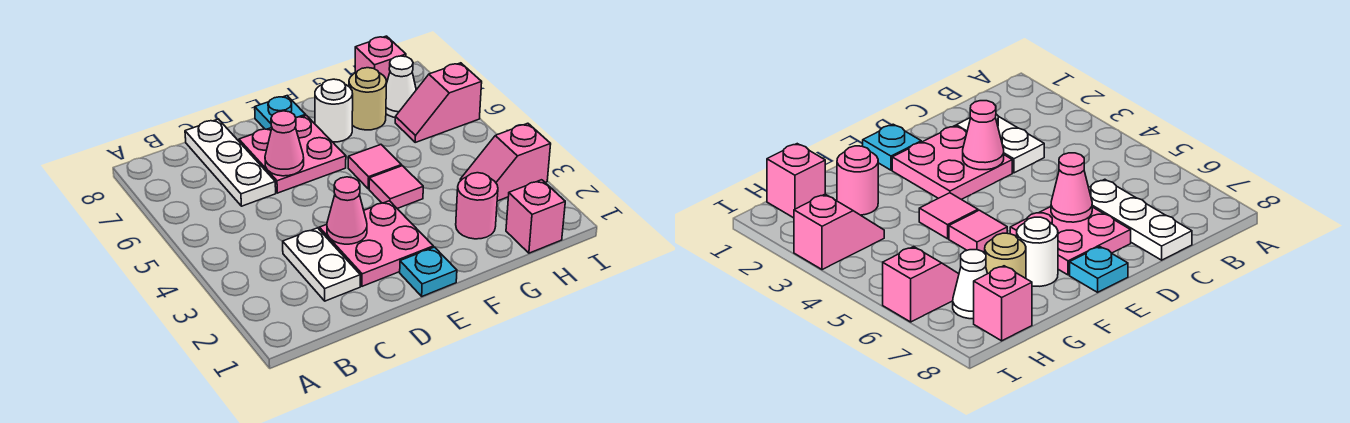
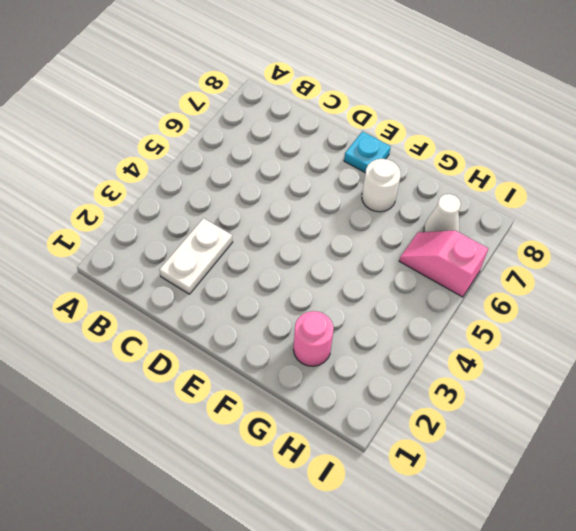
none -> white plate C6:C8 level 1
none -> pink plate D2:E3 level 1
none -> pink plate D6:E7 level 1

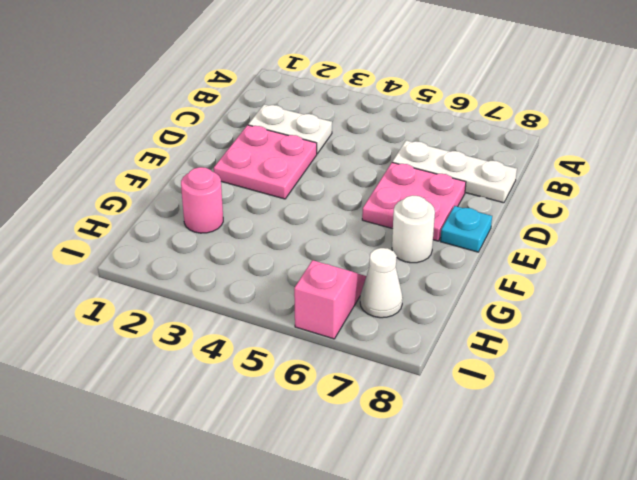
none -> cyan plate E1 level 1
none -> pink tile F4 level 1
none -> pink tile F5 level 1

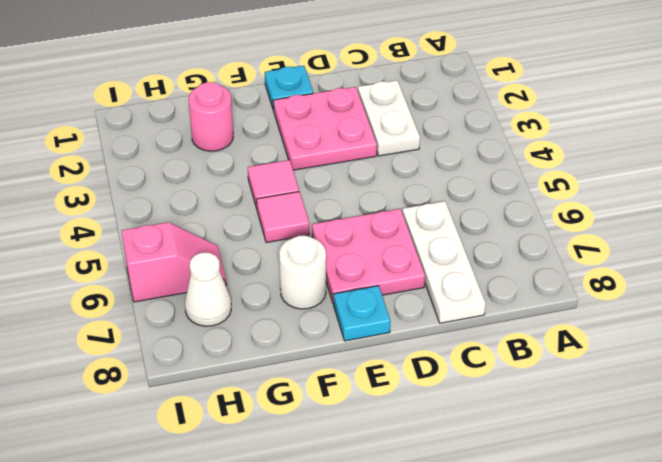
none -> tan round brick G7 level 1
none -> pink brick H1 level 1
none -> pink slope H3:I3 level 1 top I

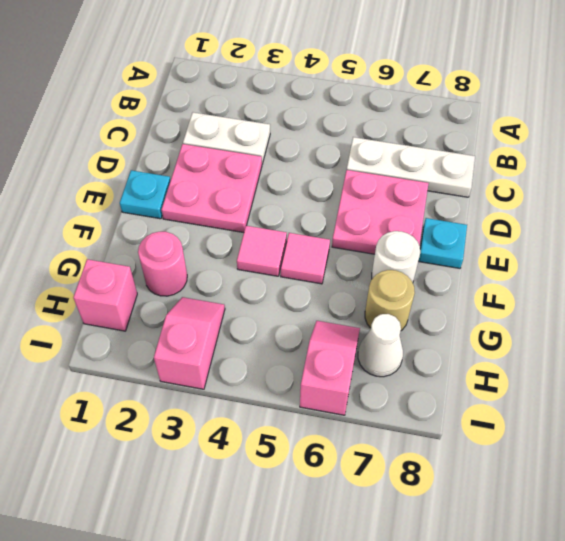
none -> pink brick H8 level 1
none -> pink cone D3 level 2
none -> pink cone D6 level 2

